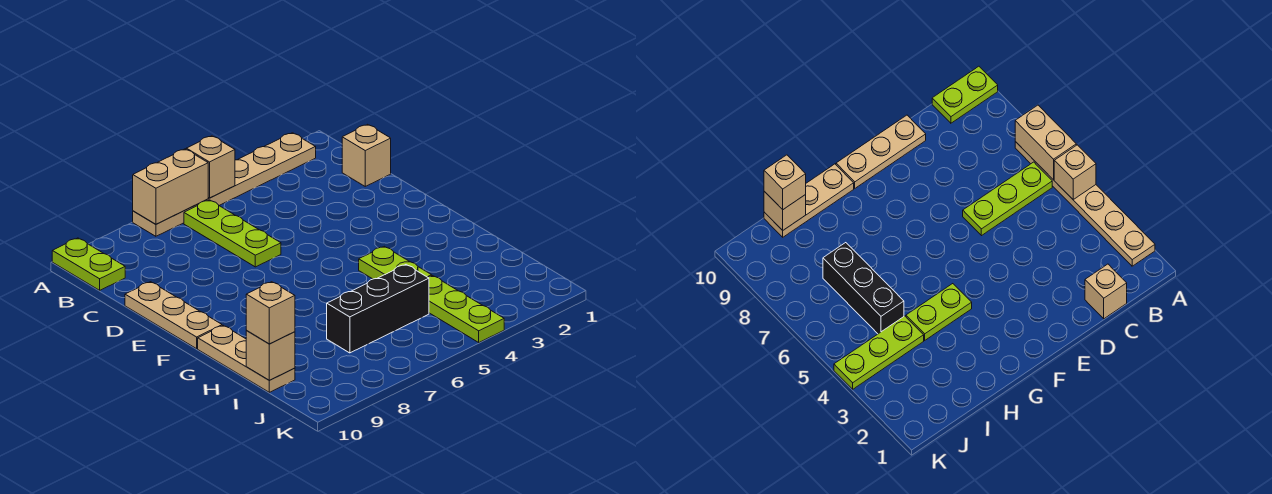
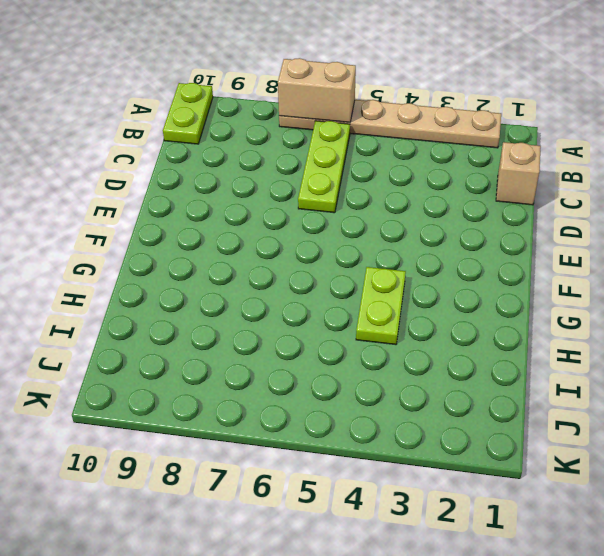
none -> tan plate D10:F10 level 1
none -> tan plate G10:I10 level 1
none -> lime plate I4:K4 level 1

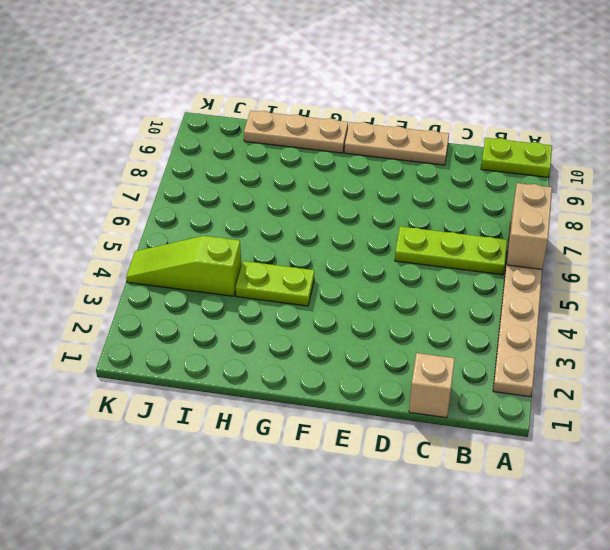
lime slope I4:K4 level 1 top I -> lime plate I4:K4 level 1
none -> black brick I5:I7 level 1
none -> tan brick A5 level 2
none -> tan brick I10 level 2

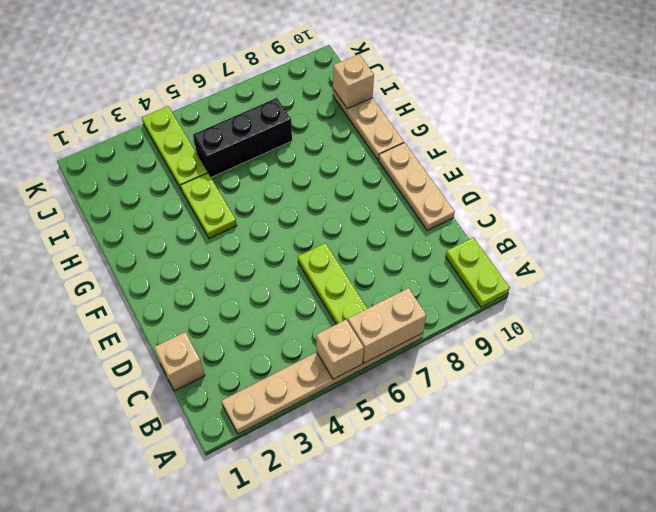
none -> tan brick I10 level 3

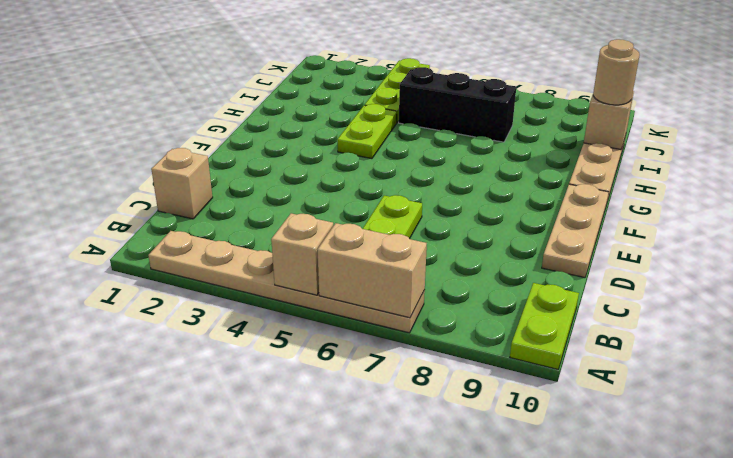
tan round brick I10 level 3 -> tan brick I10 level 3

